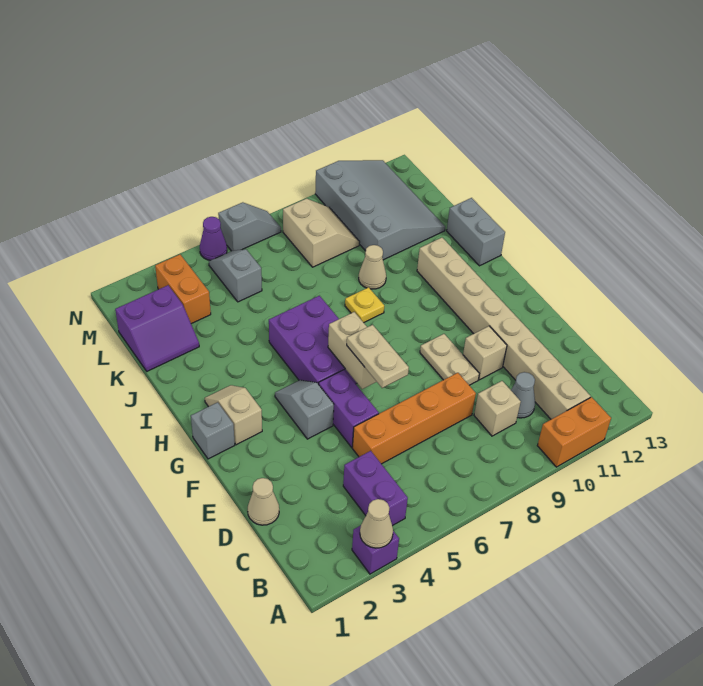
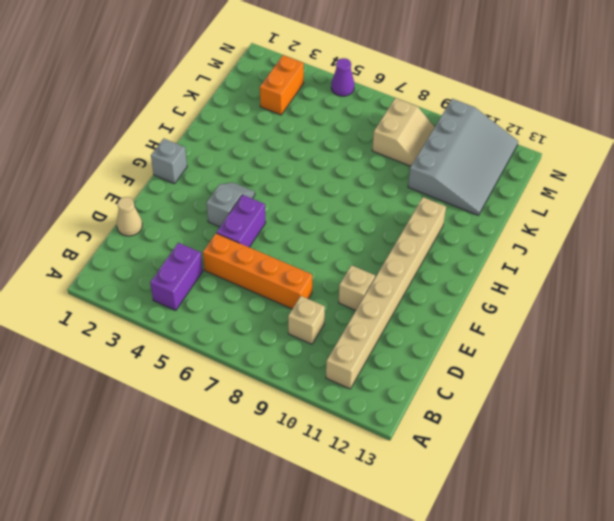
none -> purple brick A3 level 1
none -> orange brick A10:A11 level 1
none -> grey cone C10 level 1

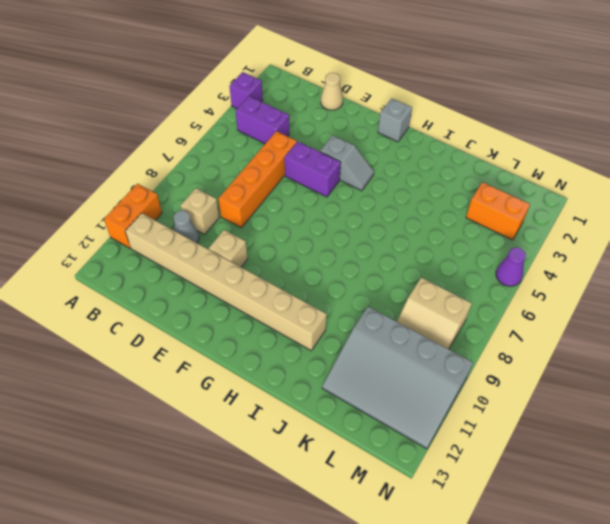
none -> tan plate E9:F9 level 1
none -> tan slope G2:H2 level 1 top G
none -> purple brick G5:I6 level 1

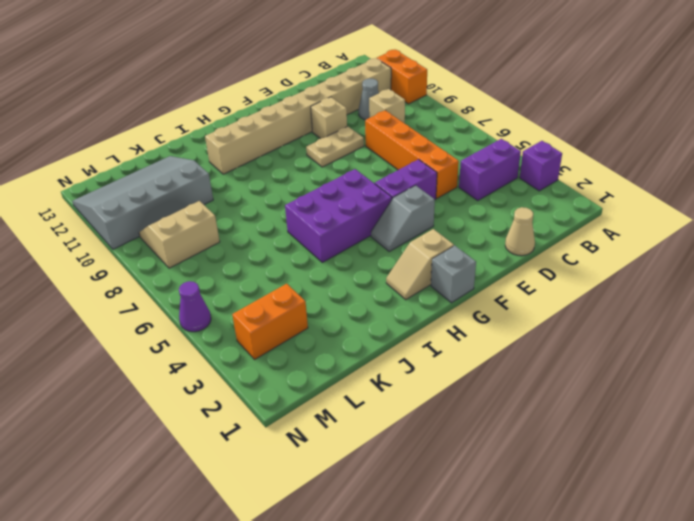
none -> yellow plate I8 level 1
none -> grey brick I13:J13 level 1
none -> tan cone J9 level 1

